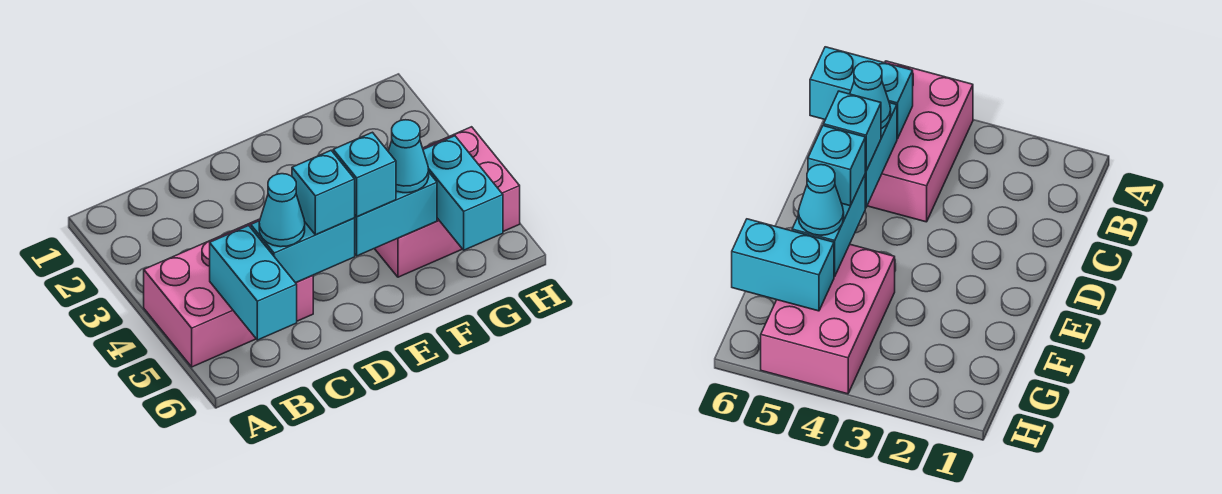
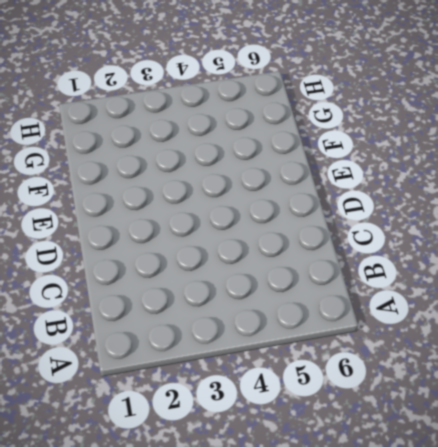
none -> pink brick A4:C5 level 1
none -> pink brick F4:H5 level 1

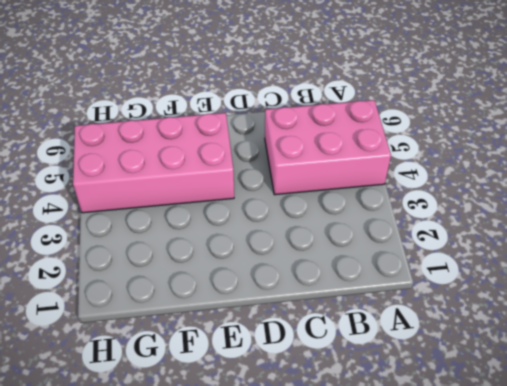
pink brick E4:H5 level 1 -> pink brick F4:H5 level 1
none -> cyan brick B5:B6 level 2
none -> cyan brick C5:D5 level 2

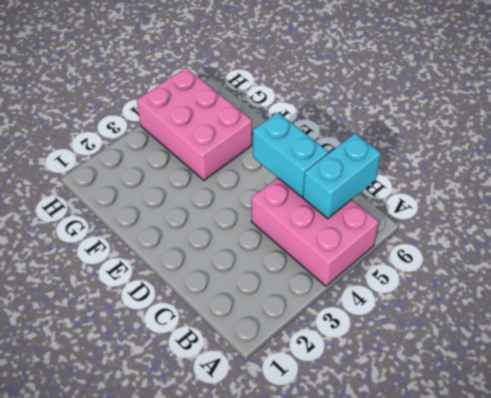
none -> cyan brick E5:F5 level 2
none -> cyan brick G5:G6 level 2

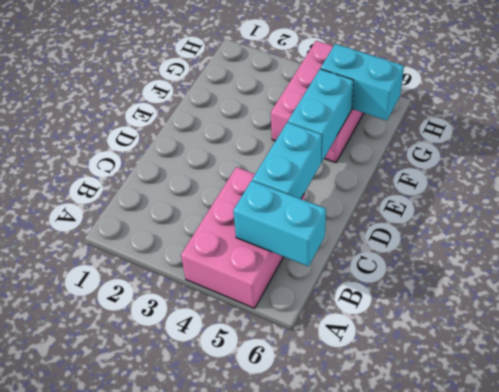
none -> cyan cone C5 level 3
none -> cyan brick D5 level 3

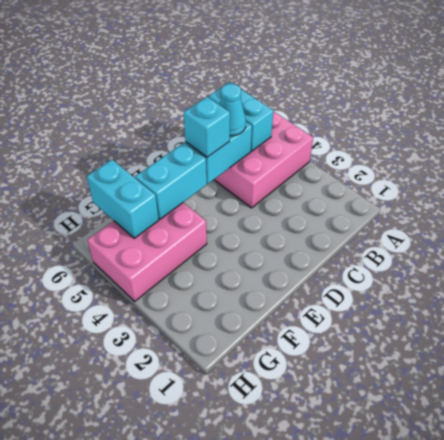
none -> cyan brick E5 level 3
none -> cyan cone F5 level 3

